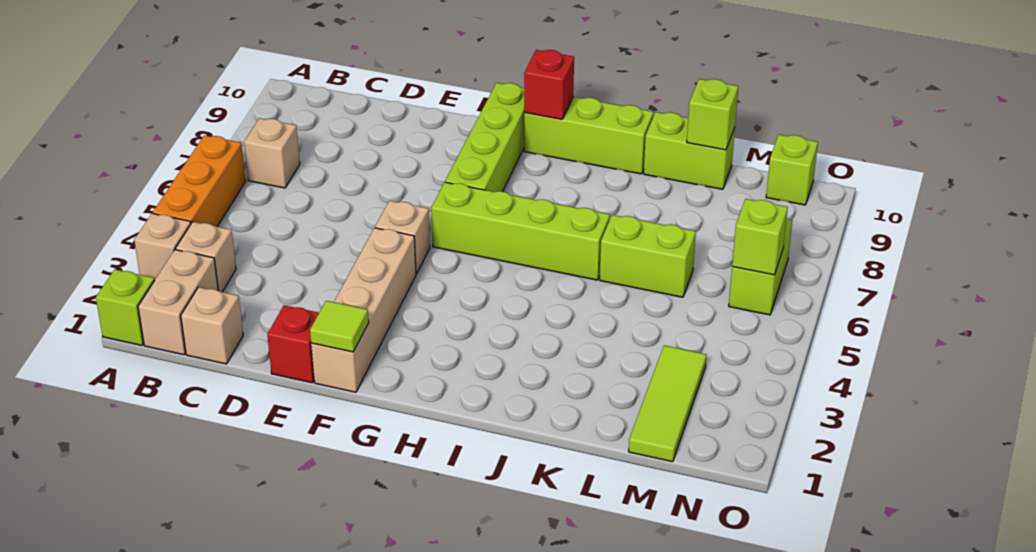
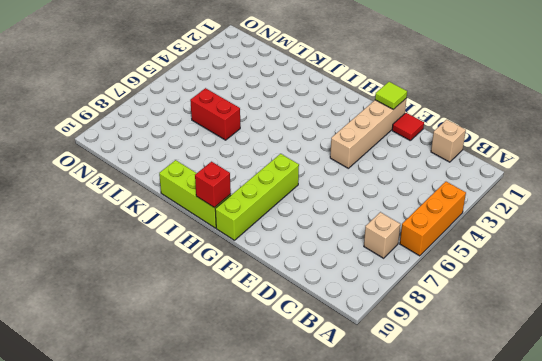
red tile E1 level 1 -> red brick E1 level 1
red brick K6:L6 level 1 -> lime brick K6:L6 level 1
none -> lime brick A1 level 1
none -> tan brick A3 level 1
none -> tan brick B1:B2 level 1

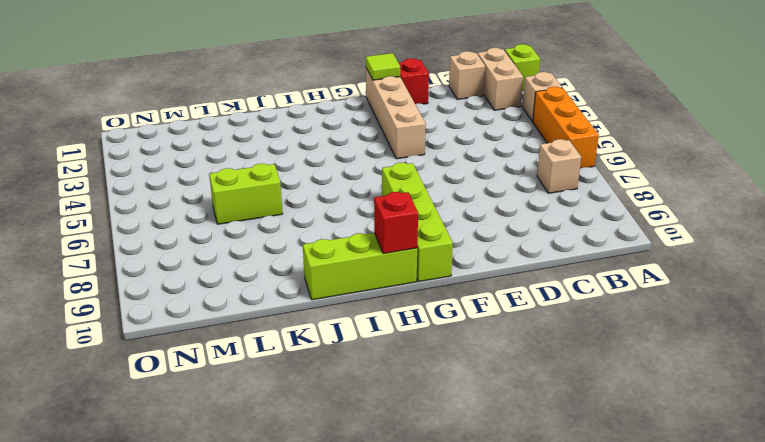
none -> tan brick B3 level 1
none -> tan brick F5 level 1
none -> lime brick G6:J6 level 1

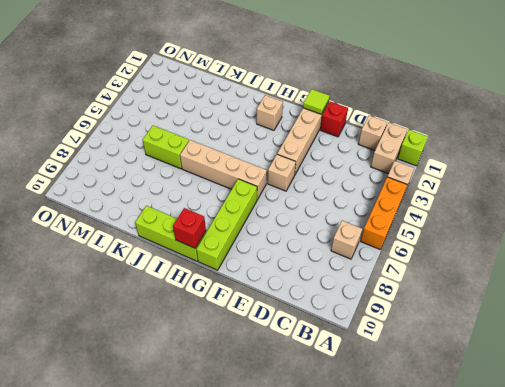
tan brick G6:J6 level 1 -> lime brick G6:J6 level 1
tan brick H2 level 1 -> tan brick B3 level 1
none -> lime brick K10:L10 level 1
none -> lime tile M1:M3 level 1
none -> lime brick N6:N7 level 1

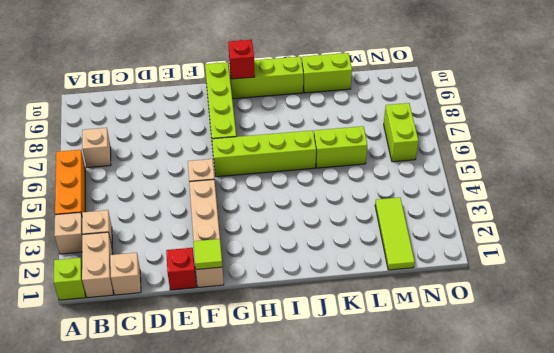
none -> lime brick N10 level 1
none -> lime brick L10 level 2
none -> lime brick N6 level 2

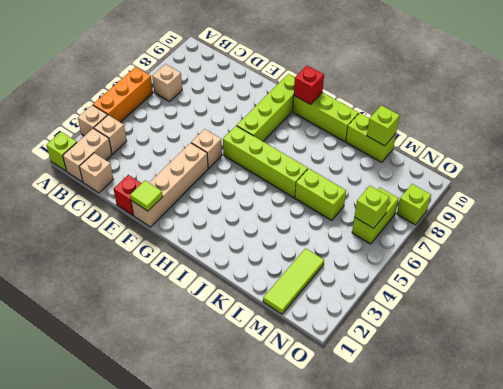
lime brick O8 level 1 -> lime brick N10 level 1

